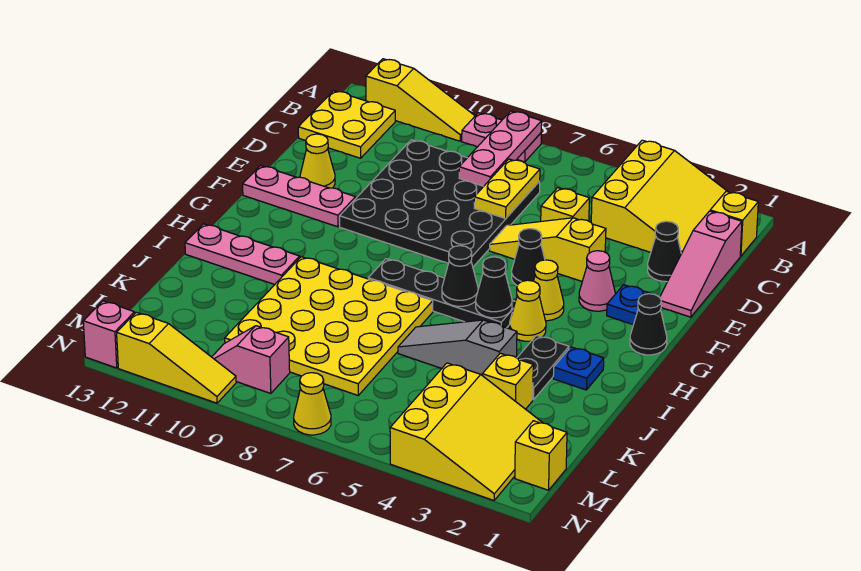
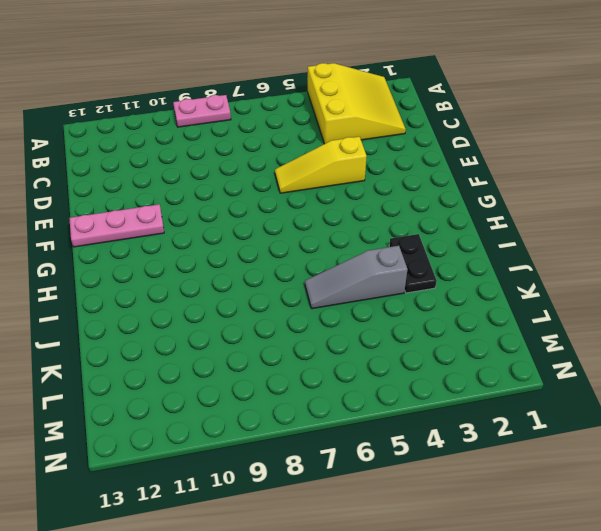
none -> yellow slope A10:A12 level 1 top 12
none -> yellow brick B1 level 1
none -> yellow plate B12:C13 level 1
none -> pink slope C1:E1 level 1 top C

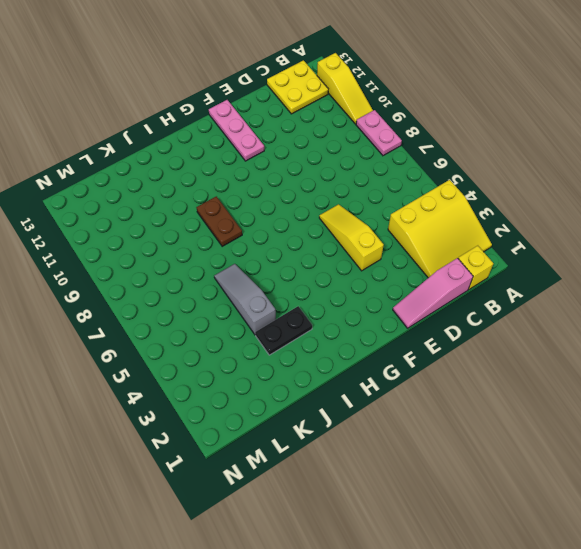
brown plate I8:I9 level 1 -> yellow plate I7:L10 level 1
none -> black plate C7:F10 level 1
none -> black cone D2 level 1
none -> yellow brick D5 level 1
none -> yellow cone E12 level 1

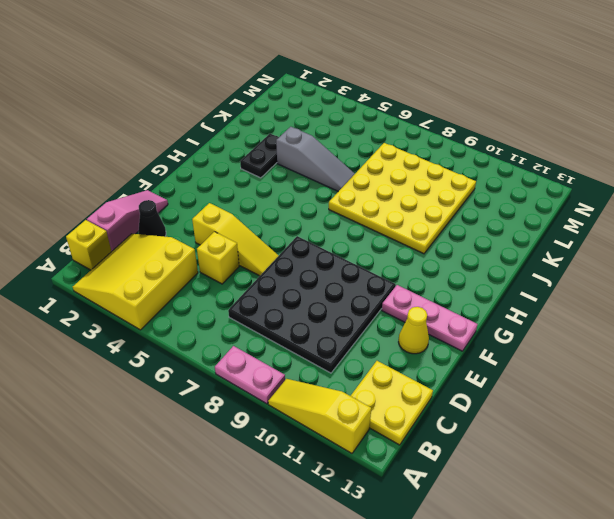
none -> blue plate F2 level 1
none -> pink cone F3 level 1
none -> black cone F5 level 1
none -> black cone G1 level 1

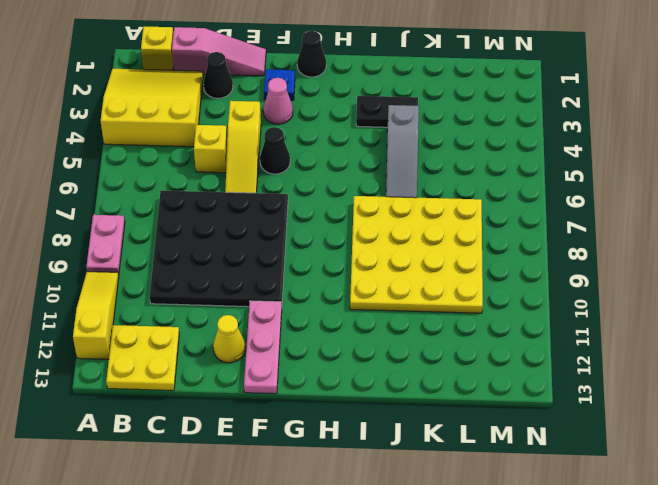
none -> yellow cone G4 level 1
none -> yellow cone H4 level 1
none -> black plate H5:H8 level 1
none -> blue plate I2 level 1

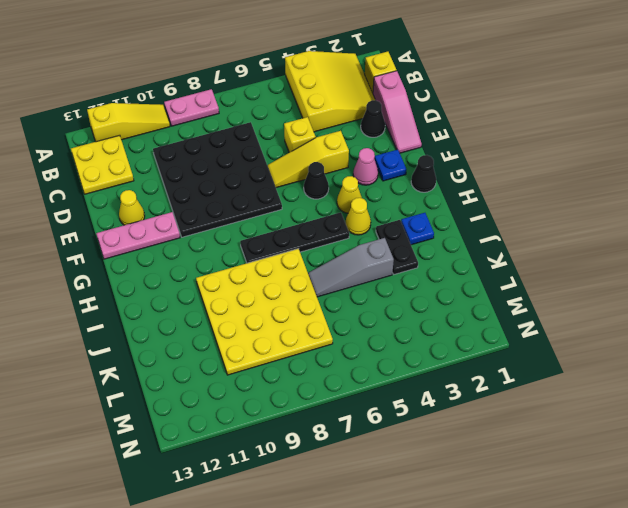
none -> pink plate I11:I13 level 1
none -> yellow brick K3 level 1
none -> yellow slope L2:N4 level 1 top 4
none -> yellow brick M1 level 1

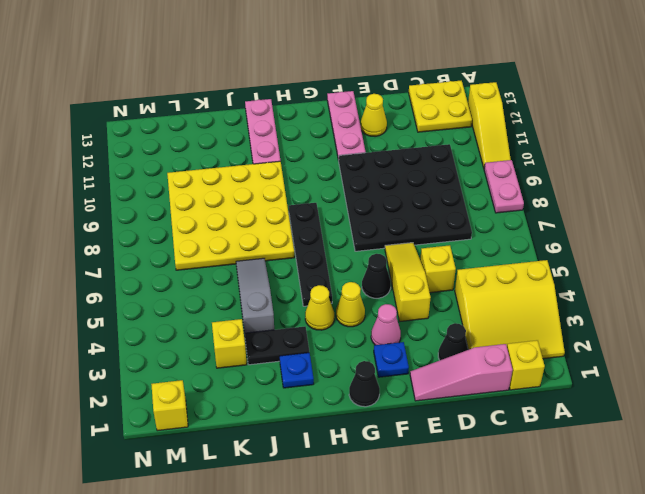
none -> yellow slope L2:N4 level 1 top 4
none -> pink slope M9:M10 level 1 top 9
none -> yellow cone N7 level 1
none -> yellow slope N10:N12 level 1 top 12

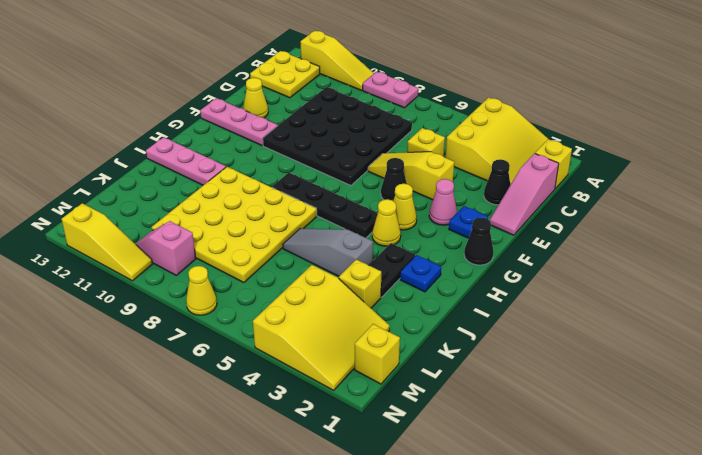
none -> pink brick N13 level 1
none -> pink plate A8:C8 level 2
none -> yellow plate C7:D7 level 2
none -> black cone H5 level 2

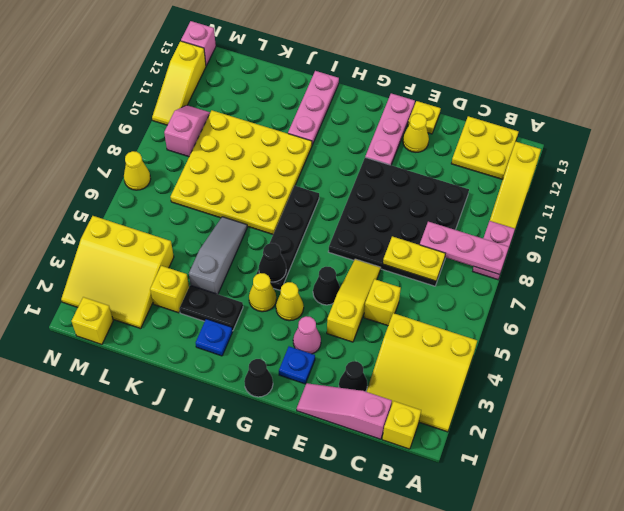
yellow plate E13 level 1 -> none
none -> black cone H6 level 2

